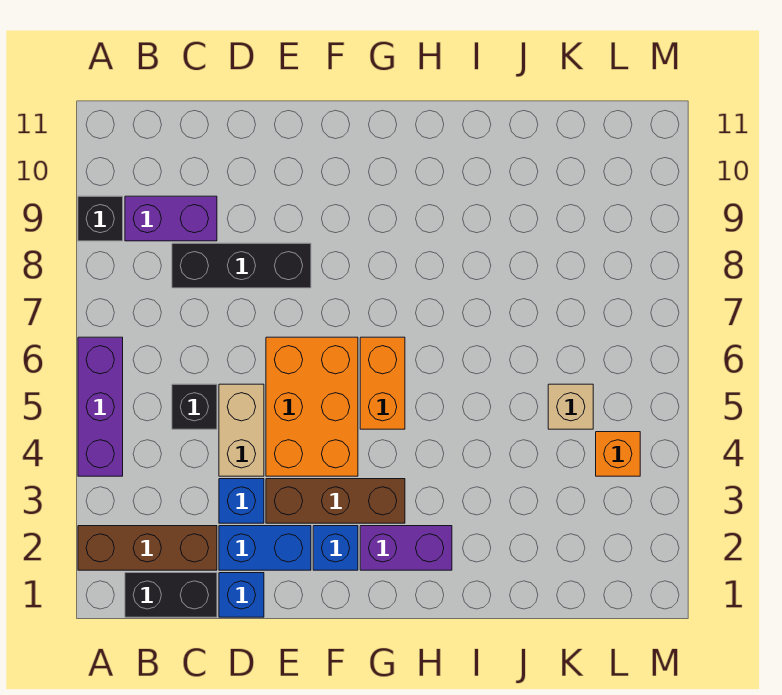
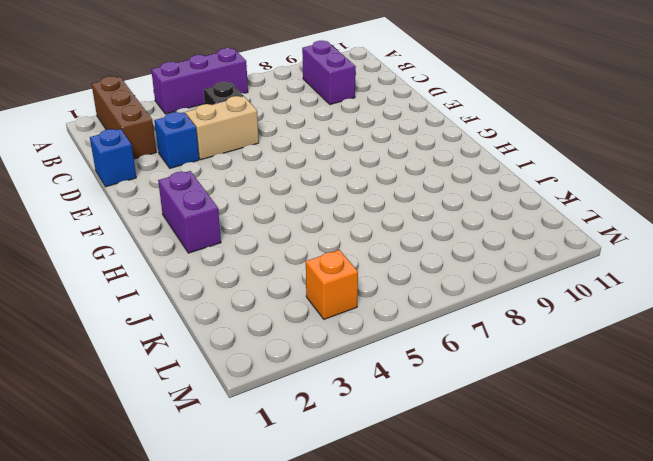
none -> black brick A9 level 1
none -> black brick B1:C1 level 1
none -> black brick C8:E8 level 1

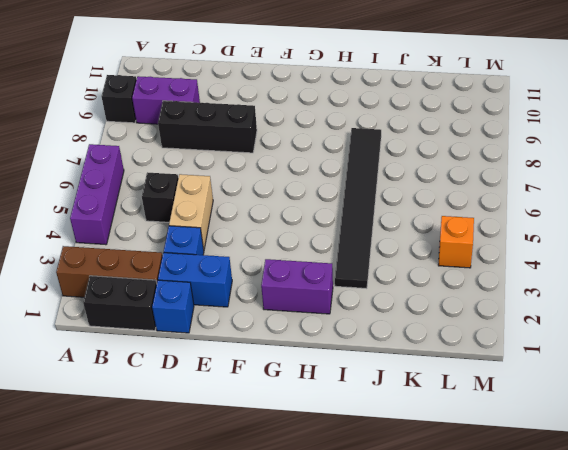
black tile I3:I8 level 1 -> none
none -> brown brick E3:G3 level 1
none -> orange brick E4:F6 level 1
none -> blue brick F2 level 1

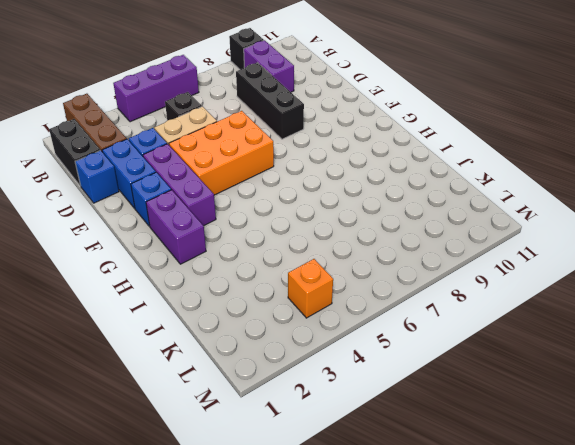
purple brick E3:G3 level 1 -> brown brick E3:G3 level 1
none -> orange brick G5:G6 level 1
none -> tan brick K5 level 1

